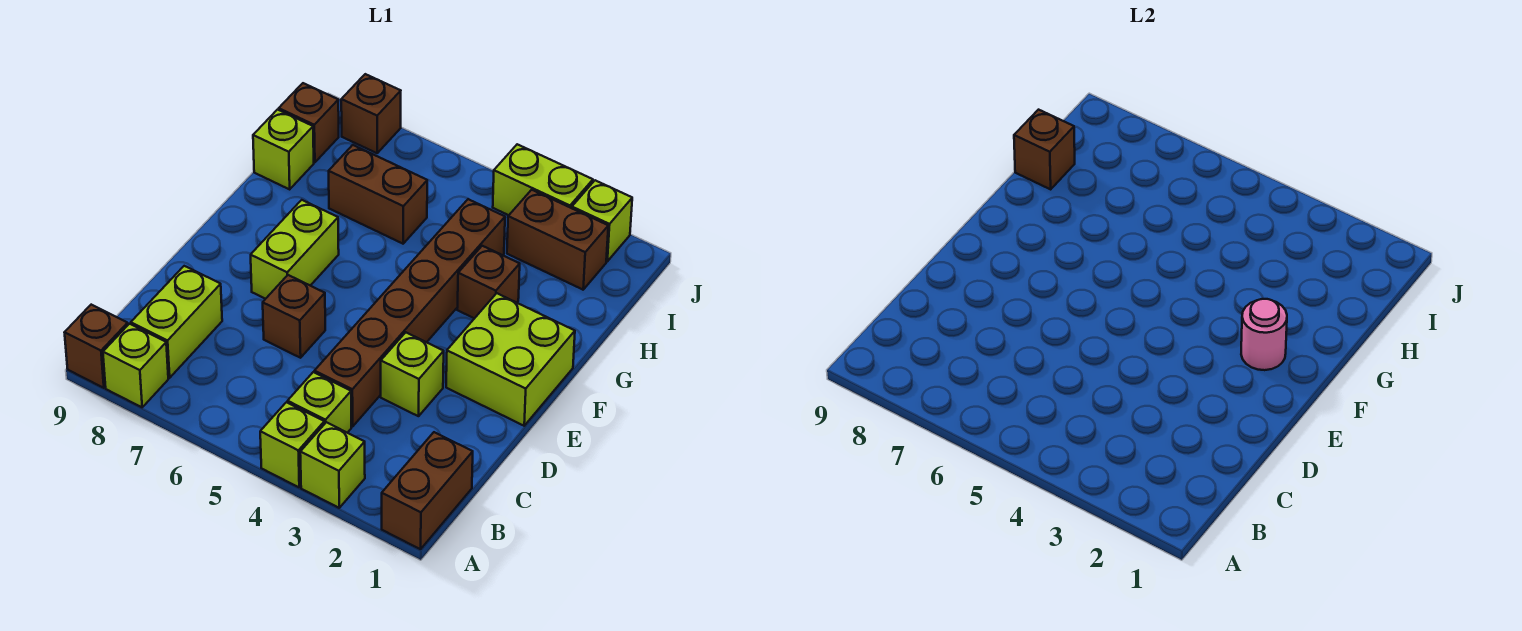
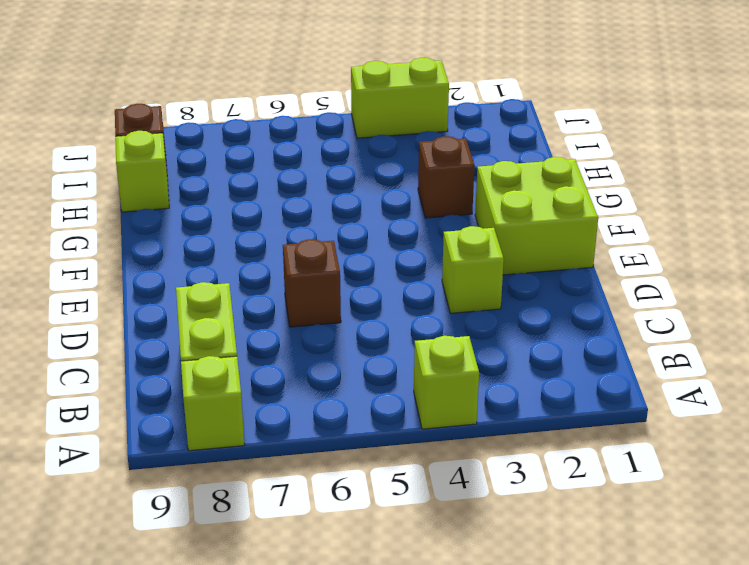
none -> brown brick A1:B1 level 1
none -> lime brick A3 level 1
none -> brown brick A9 level 1

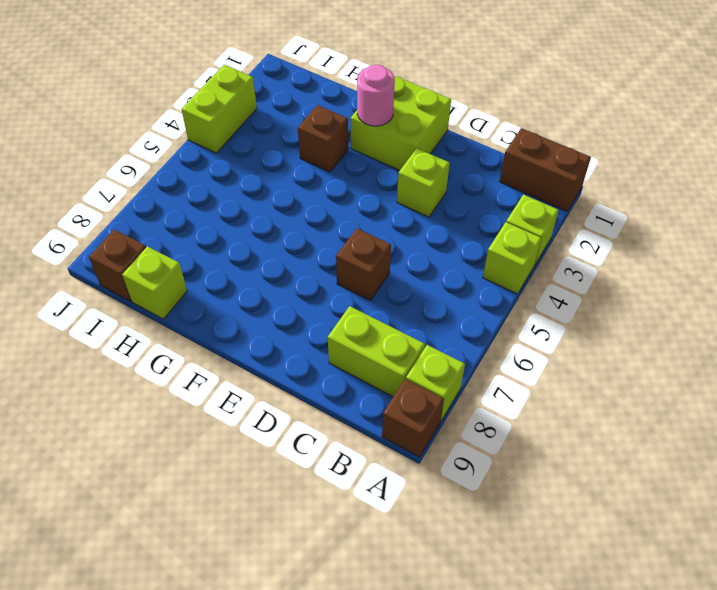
none -> lime brick B4 level 1
none -> brown brick C4:H4 level 1
none -> lime brick E7:F7 level 1

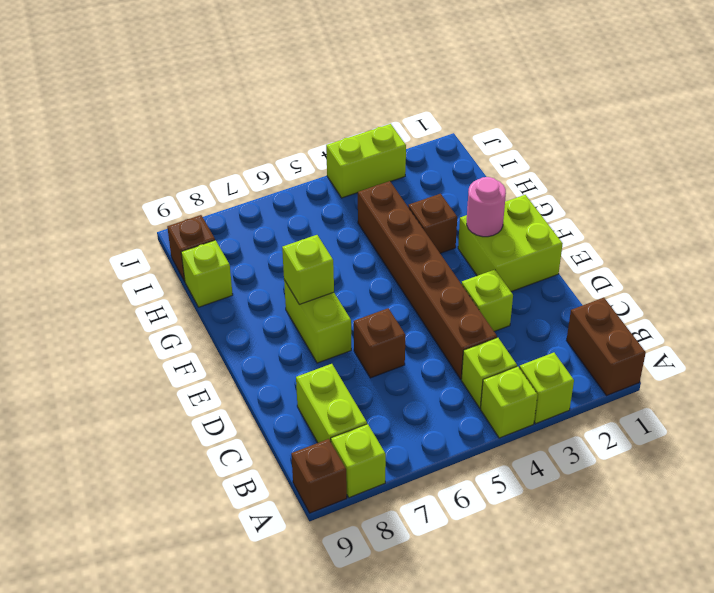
lime brick F7 level 2 -> lime brick J2 level 1
none -> brown brick H6:H7 level 1
none -> brown brick I2:I3 level 1
none -> brown brick J8 level 1

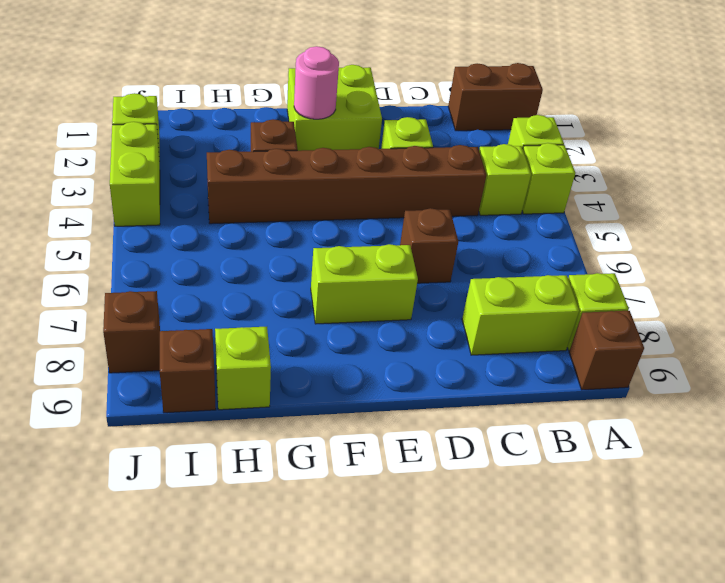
none -> brown brick H6:H7 level 1
none -> brown brick I2:I3 level 1
none -> brown brick H9 level 2

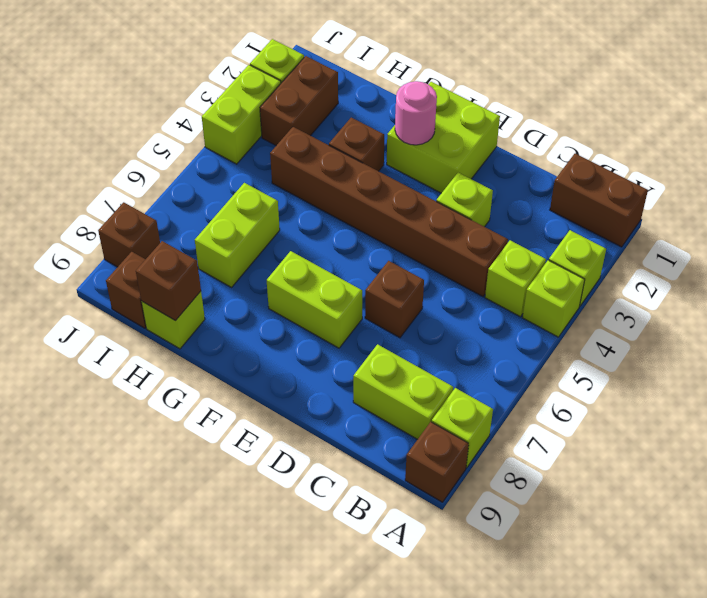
lime brick H6:H7 level 1 -> brown brick H6:H7 level 1

